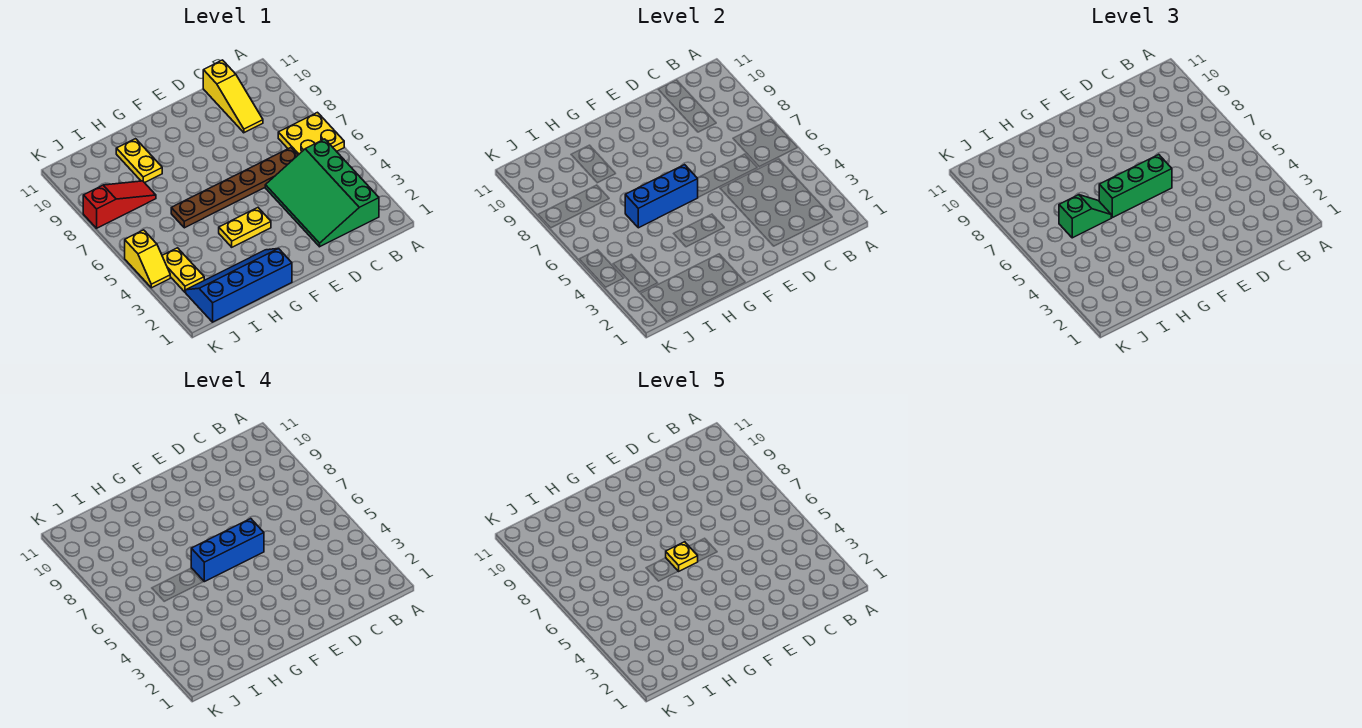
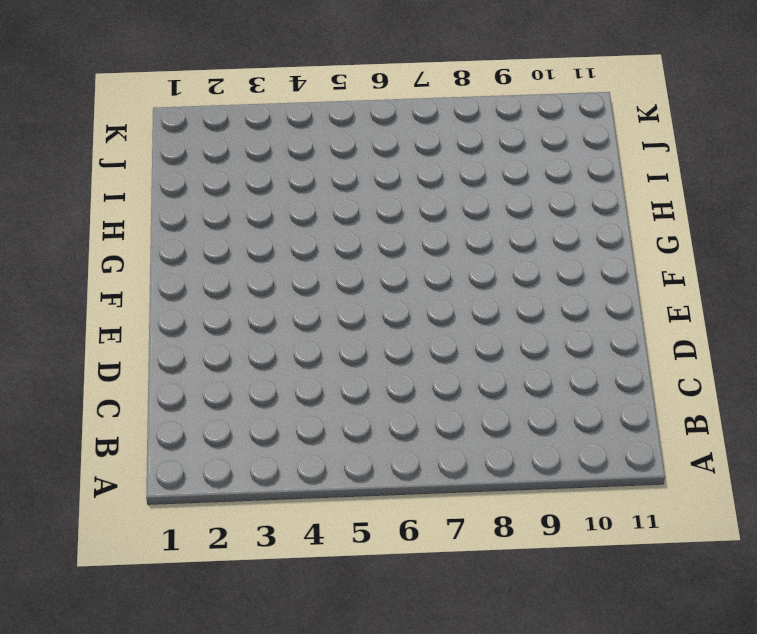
none -> yellow plate A6:B7 level 1
none -> green slope B2:D5 level 1 top B
none -> brown plate C6:H6 level 1

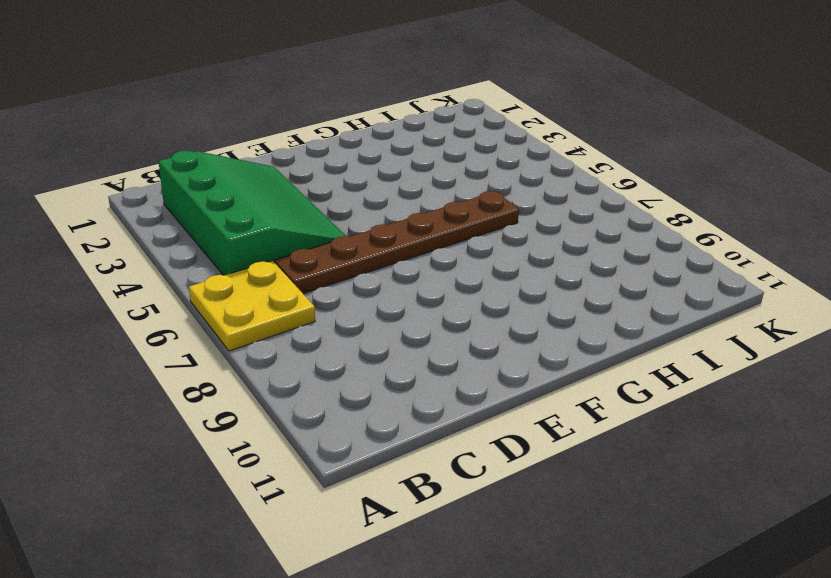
none -> yellow slope C9:C11 level 1 top 11
none -> yellow plate F4:G4 level 1
none -> blue slope G1:J2 level 1 top 1

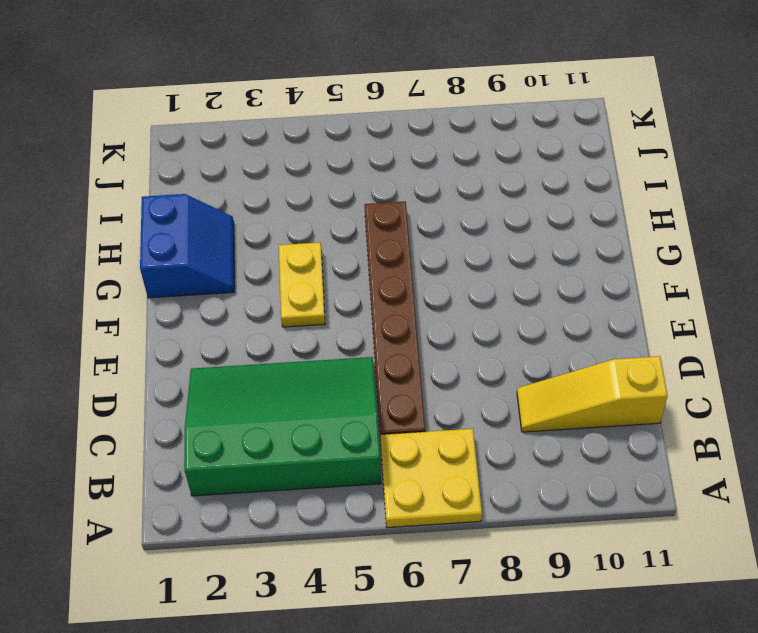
blue slope G1:H2 level 1 top 1 -> blue slope G1:J2 level 1 top 1
none -> yellow plate H9:H10 level 1
none -> red slope I8:K8 level 1 top K
none -> yellow plate J3:J4 level 1

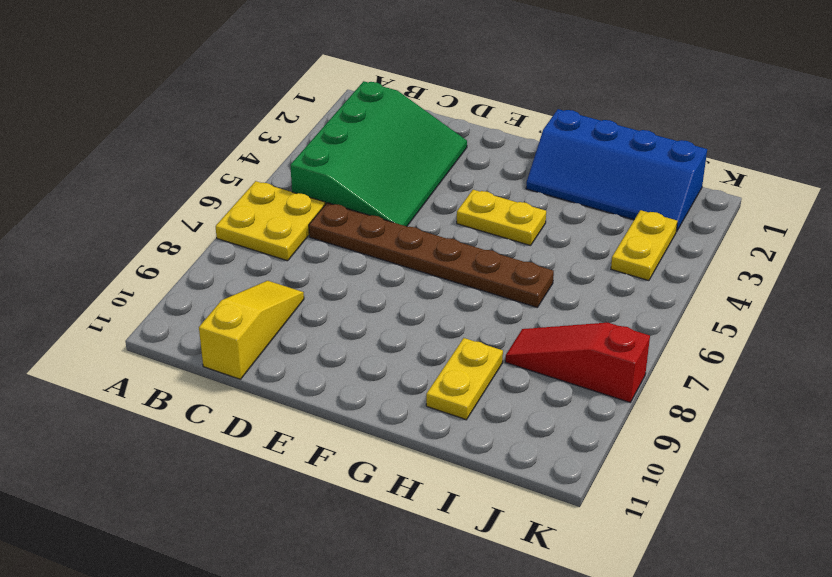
none -> yellow slope K4:K5 level 1 top 5
none -> blue brick F6:H6 level 2
none -> green brick E6:G6 level 3

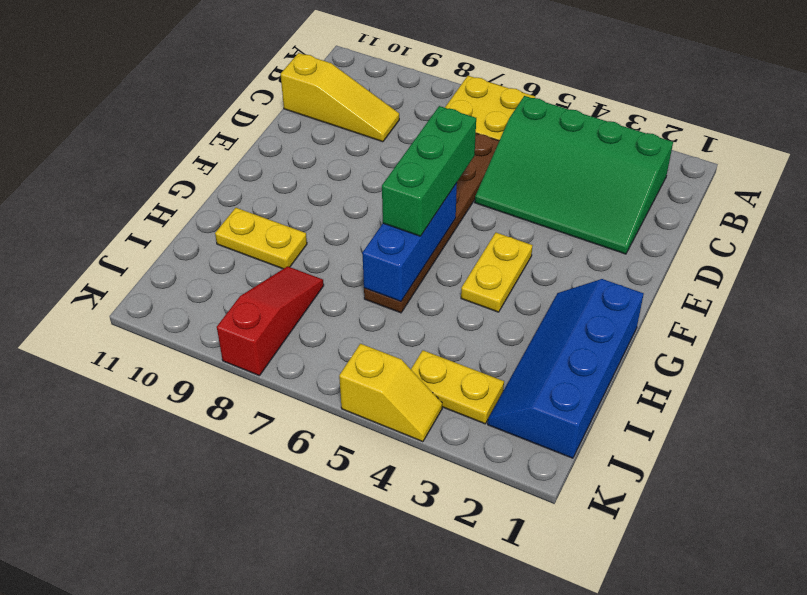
none -> green slope H6:I6 level 3 top I
none -> blue brick E6:G6 level 4
none -> yellow plate F6 level 5

